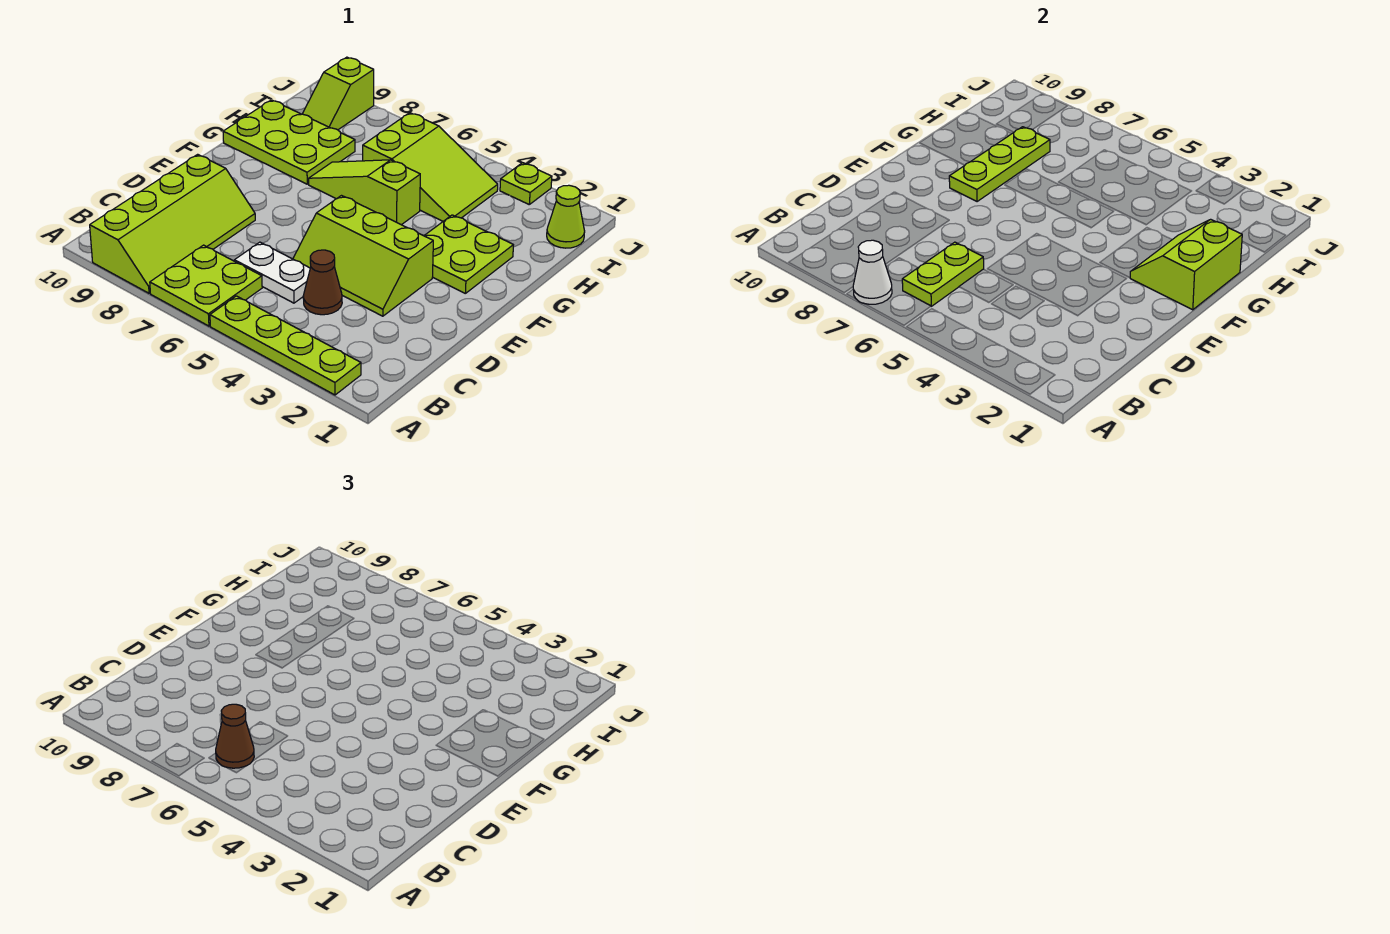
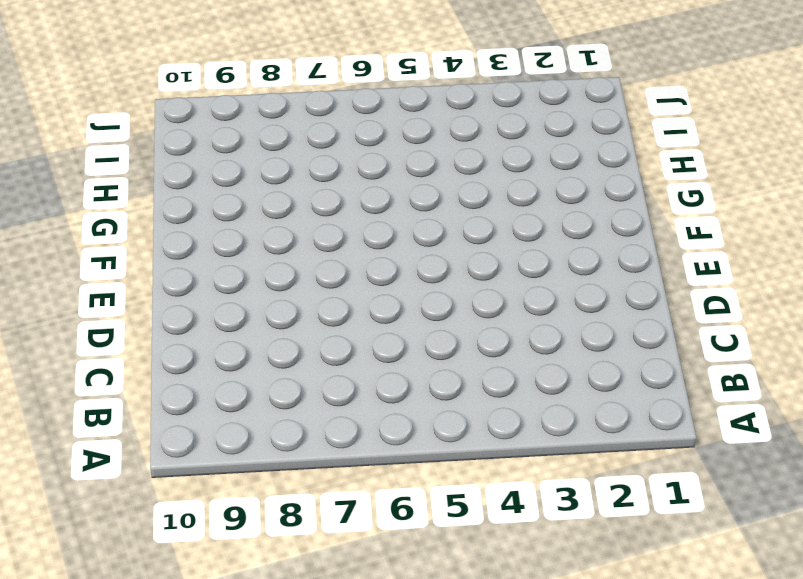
none -> lime plate A2:A5 level 1
none -> lime plate A6:B7 level 1
none -> lime slope A8:D9 level 1 top 9

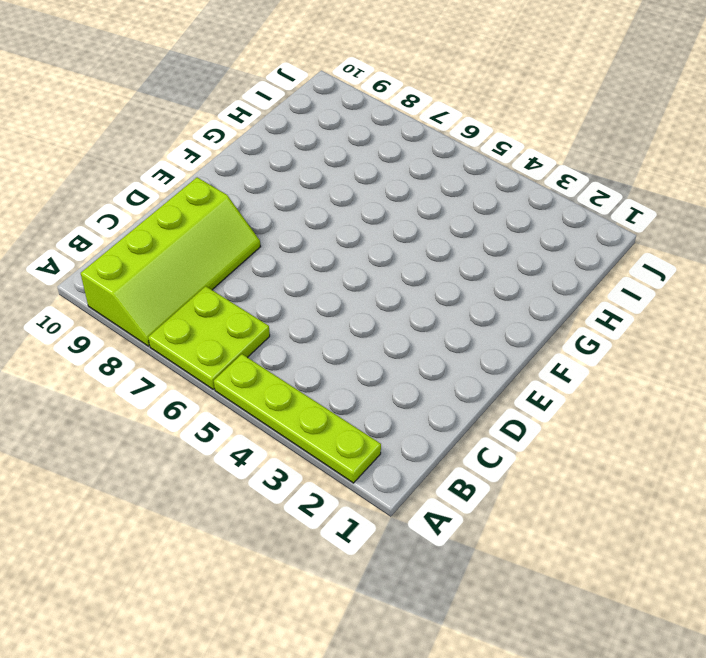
none -> brown cone C4 level 1
none -> white plate C5:C6 level 1
none -> lime slope D3:E5 level 1 top E

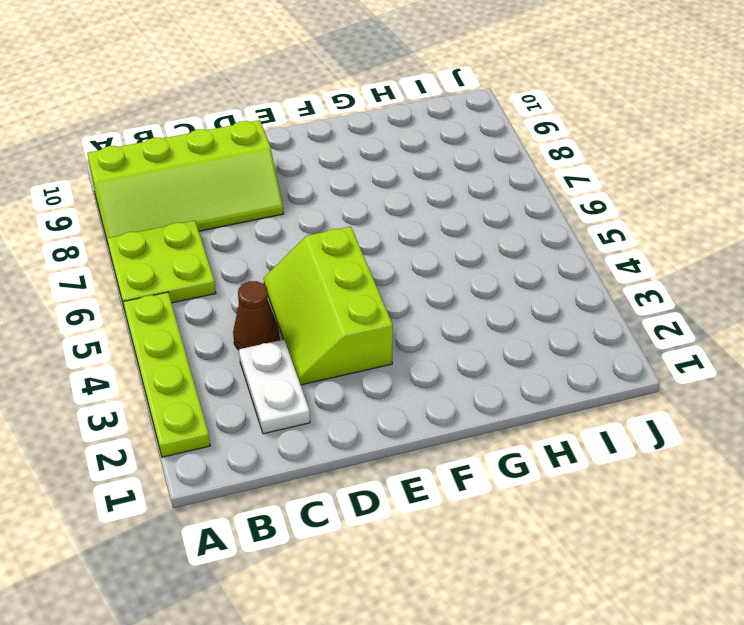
white plate C2:C3 level 1 -> white plate C5:C6 level 1
none -> lime plate F2:G3 level 1
none -> lime slope G5:G7 level 1 top 5
none -> lime plate G8:H10 level 1

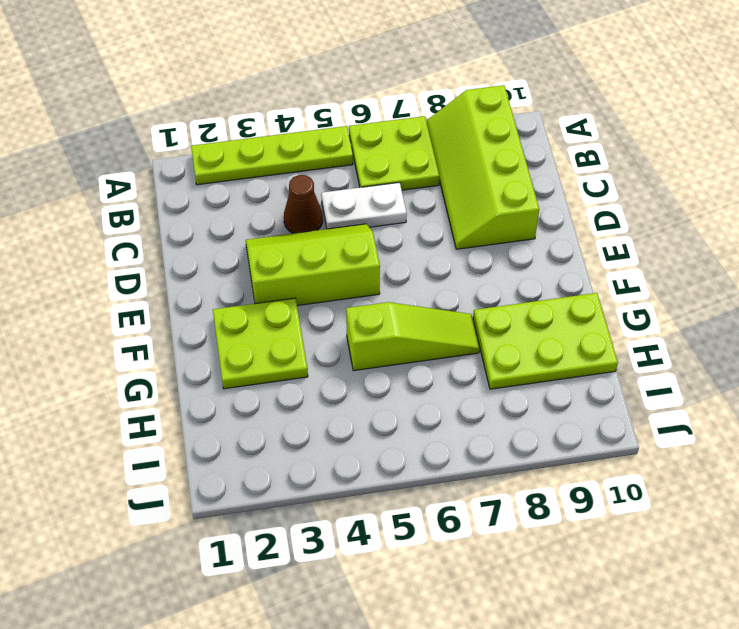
none -> lime slope H4:I6 level 1 top 6
none -> lime cone I1 level 1
none -> lime slope I9:J9 level 1 top J

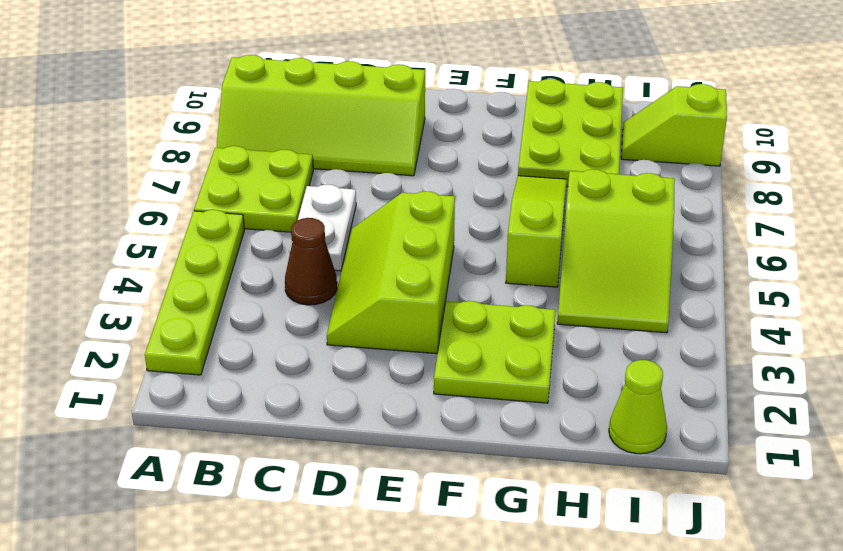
none -> lime plate J3 level 1
none -> white cone A7 level 2
none -> lime plate B6:C6 level 2

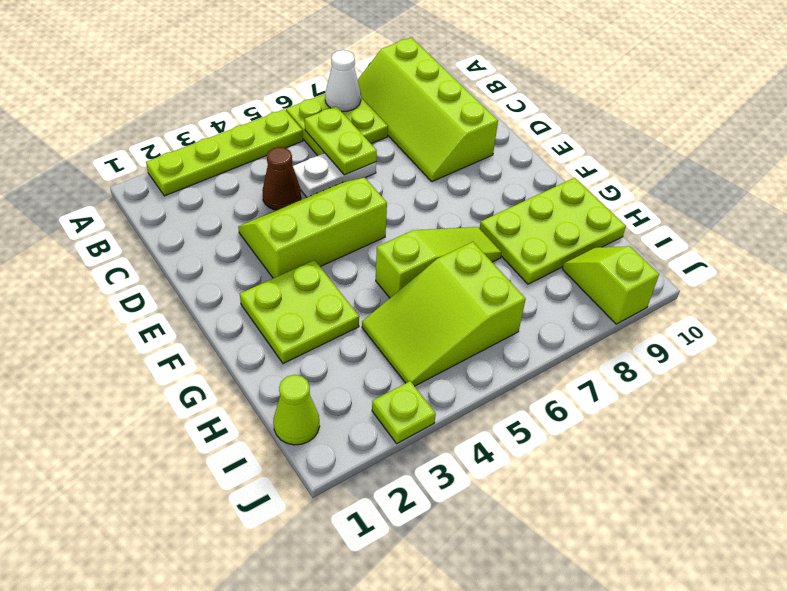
none -> lime slope F1:G2 level 2 top 1
none -> lime plate F8:H8 level 2
none -> brown cone B6 level 3

